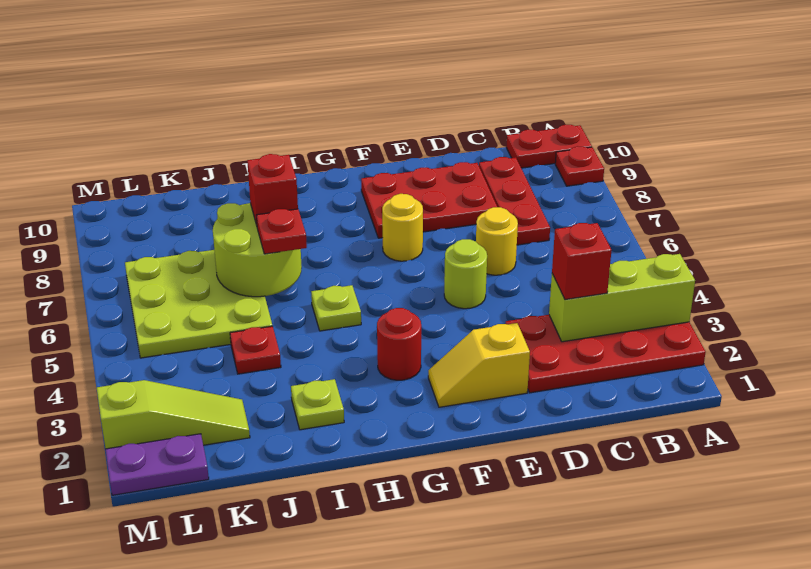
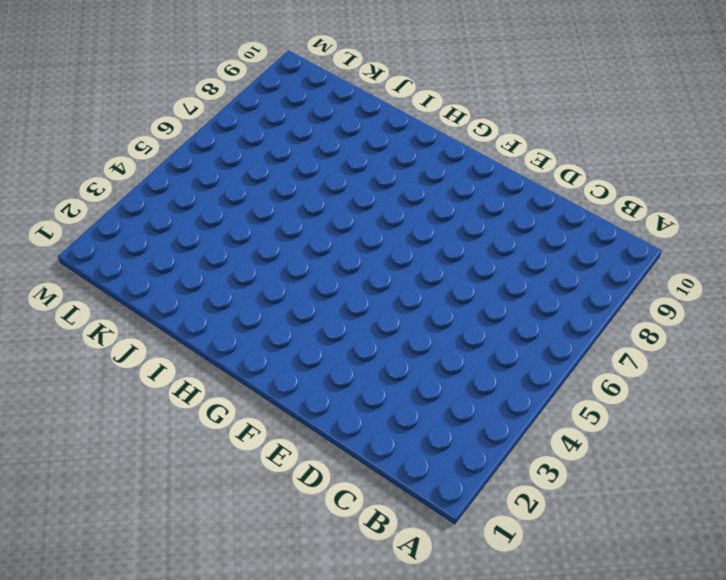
none -> red plate A2:D3 level 1
none -> red plate A9 level 1
none -> red plate A10:B10 level 1

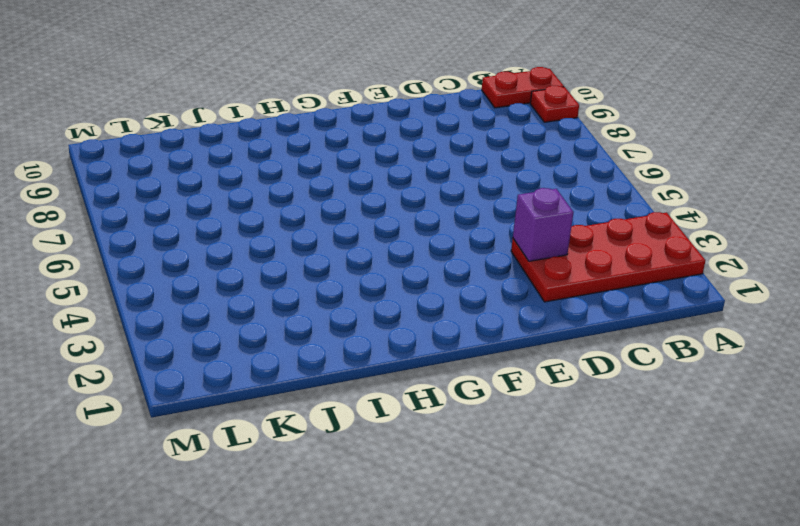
purple brick D3 level 2 -> none
none -> red plate C7:C9 level 1
none -> yellow round brick D6 level 1
none -> red plate D8:F9 level 1

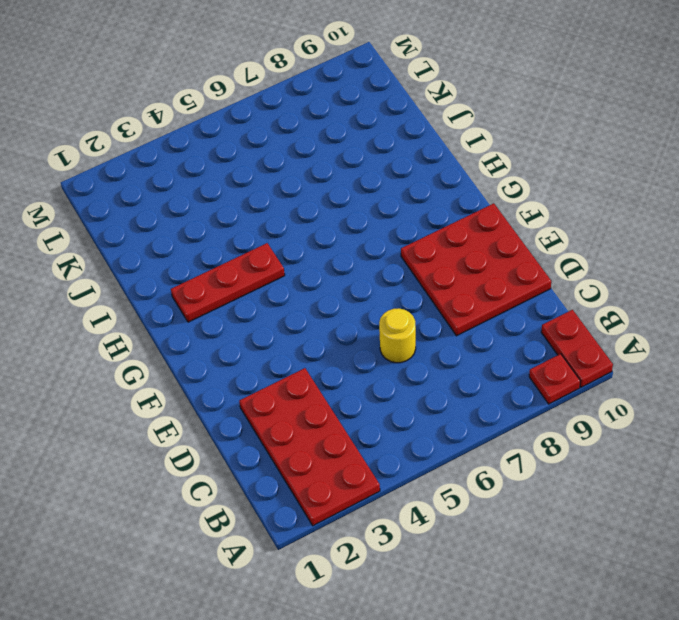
red plate D8:F10 level 1 -> red plate D8:F9 level 1
red plate H2:H4 level 1 -> red plate C7:C9 level 1
none -> yellow slope E2:F2 level 1 top E
none -> lime round brick E5 level 1
none -> yellow round brick F7 level 1

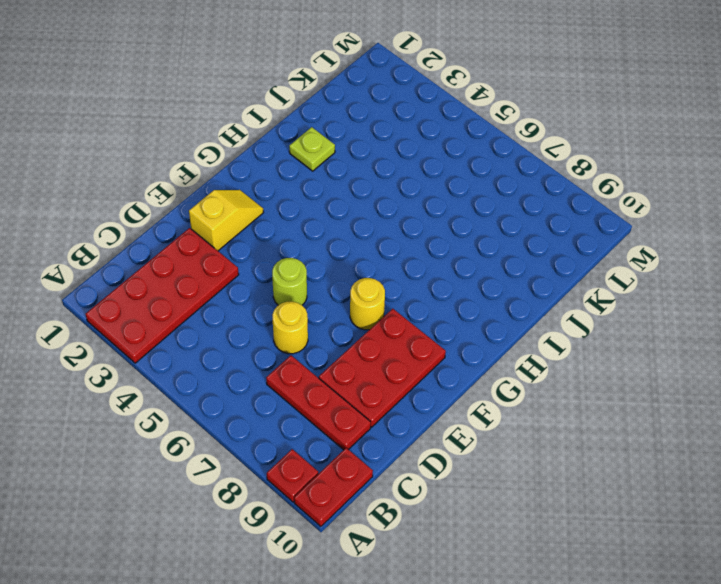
none -> red round brick G3 level 1
none -> lime plate H5 level 1
none -> red plate J4 level 1

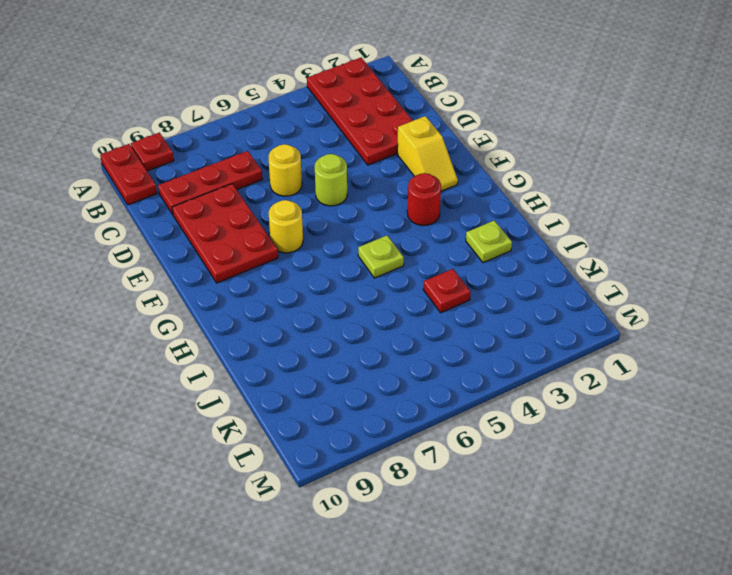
none -> lime plate J5:L7 level 1
none -> lime slope K2:M2 level 1 top M
none -> purple plate L1:M1 level 1

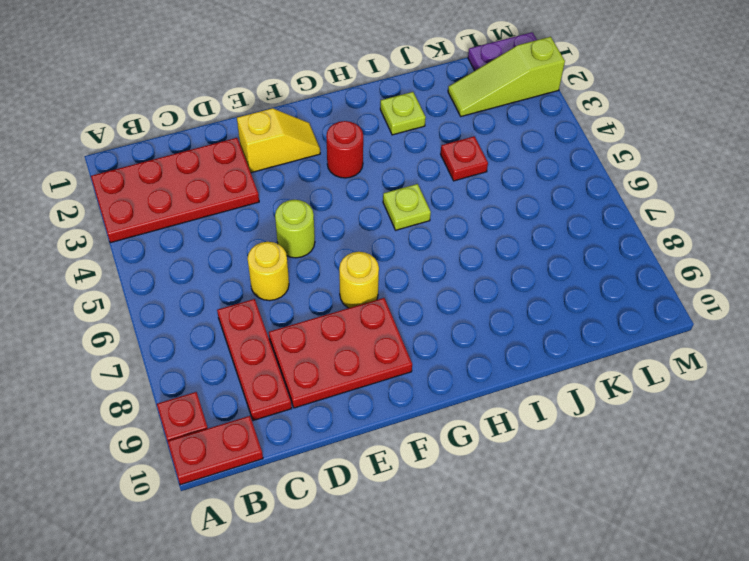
none -> lime plate J5:L7 level 1
none -> lime brick A3:C3 level 2
none -> lime round brick I6:J7 level 2

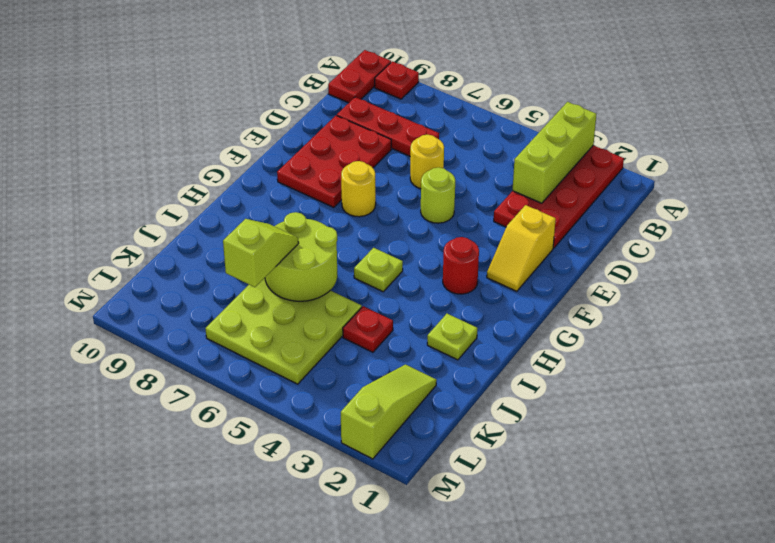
lime slope J7:K7 level 3 top K -> none
none -> purple plate L1:M1 level 1
none -> red brick C3 level 3
none -> red plate I6 level 3

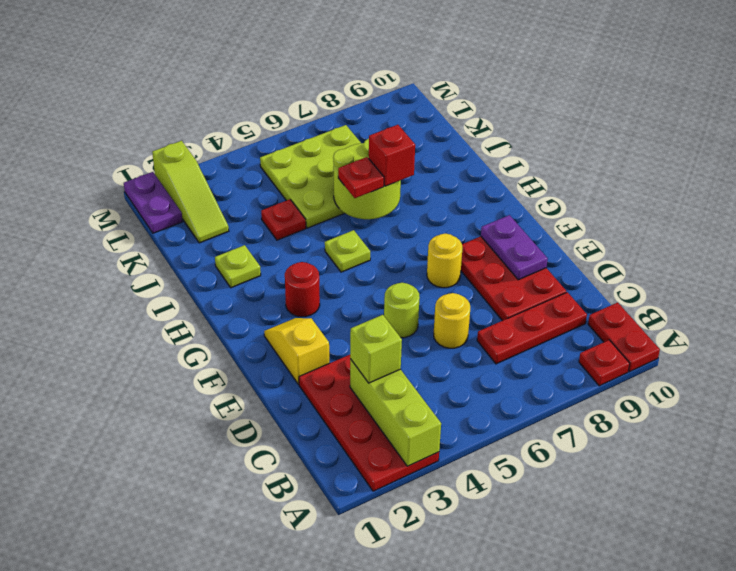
lime brick C3 level 3 -> red brick C3 level 3
purple plate E9:F9 level 2 -> none

